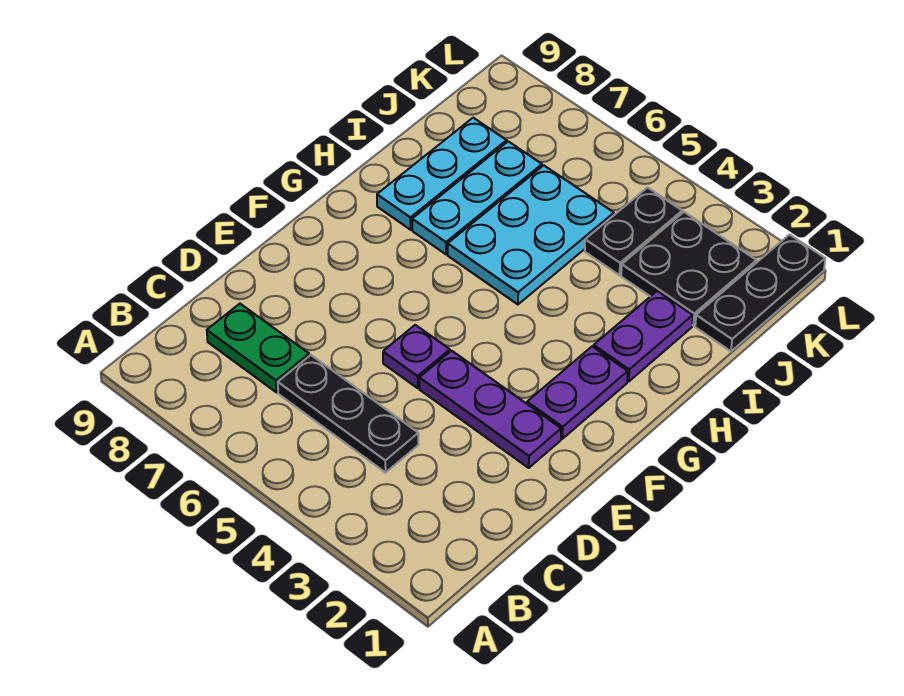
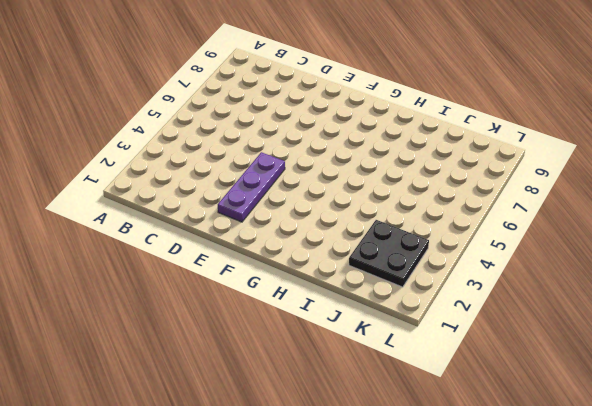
none -> black plate C4:C6 level 1
none -> green plate C7:C8 level 1
none -> purple plate E5 level 1

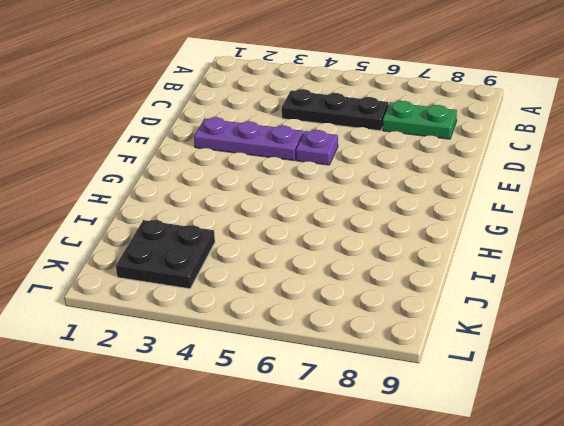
none -> purple plate F2:G2 level 1
none -> purple plate H2:I2 level 1
none -> cyan plate H5:J6 level 1

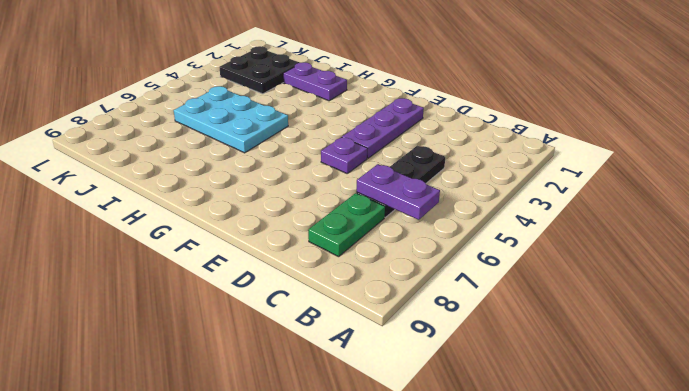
purple plate B6:C6 level 2 -> purple plate F2:G2 level 1
none -> cyan plate H7:J7 level 1
none -> cyan plate H8:J8 level 1
none -> black plate J1:L1 level 1

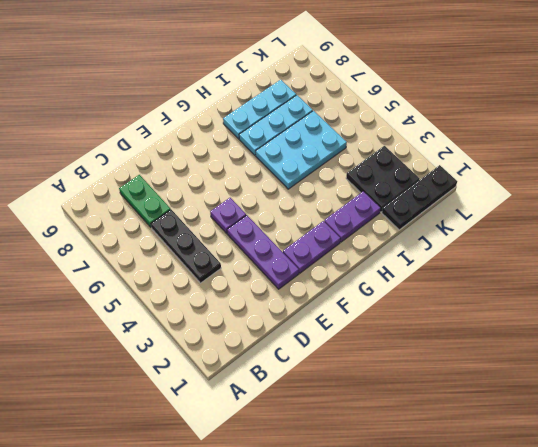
none -> black plate J4:K4 level 1

